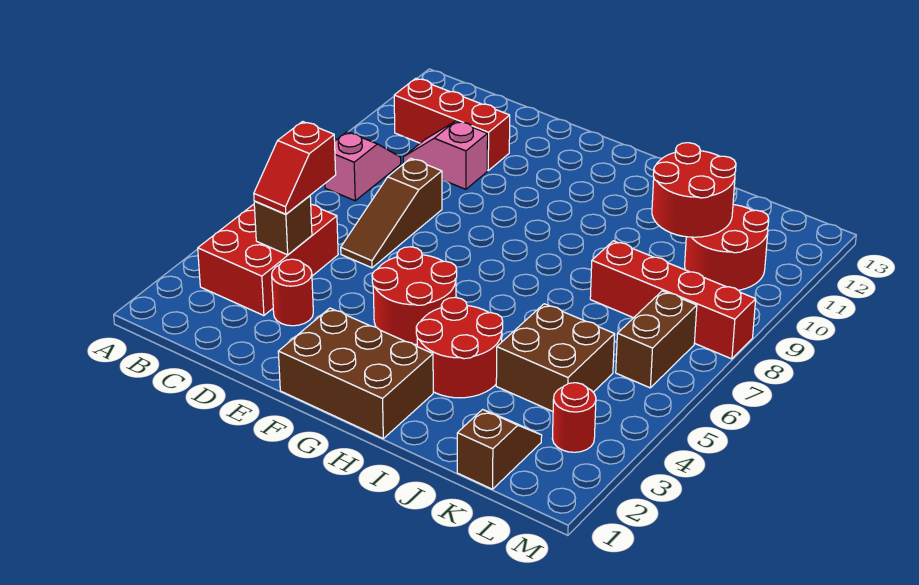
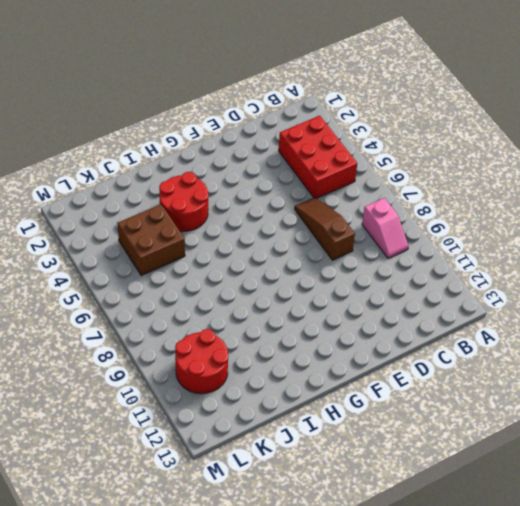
none -> red brick B11:D11 level 1
none -> pink slope C10:D10 level 1 top D
none -> red round brick D3 level 1

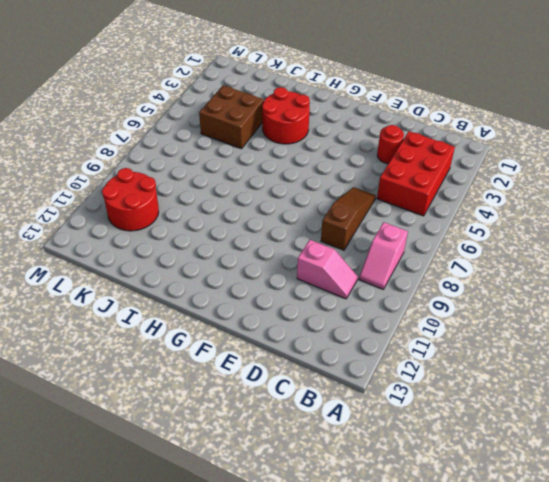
none -> red brick B11:D11 level 1
none -> brown brick F1:H2 level 1
none -> red round brick F4:G5 level 1

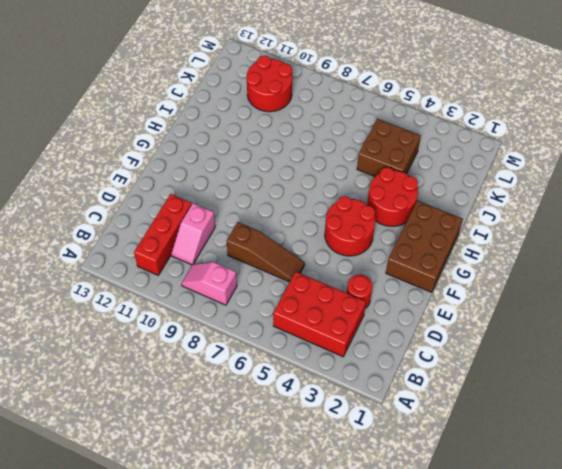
none -> red brick J8:M8 level 1
none -> brown slope K1:K2 level 1 top 1
none -> red round brick L3 level 1

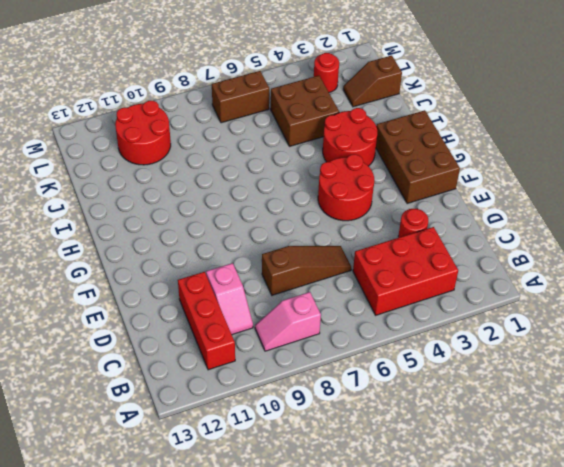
none -> red brick J8:M8 level 1
none -> brown brick C4 level 2
none -> red round brick J10:K11 level 2

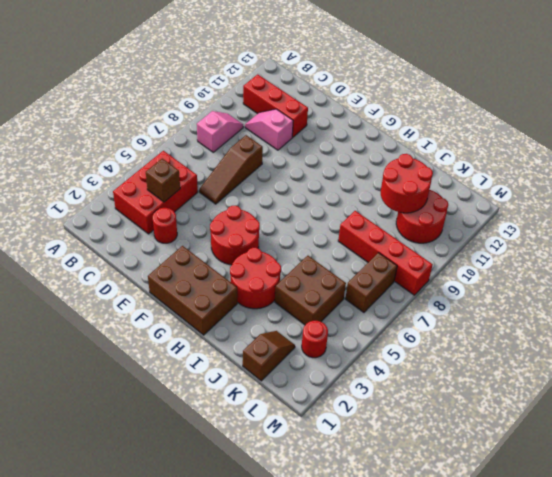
none -> red slope C4:C5 level 3 top 5

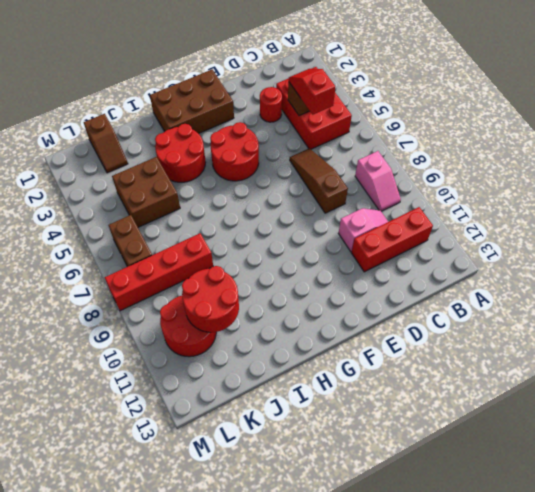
none -> red round brick L3 level 1

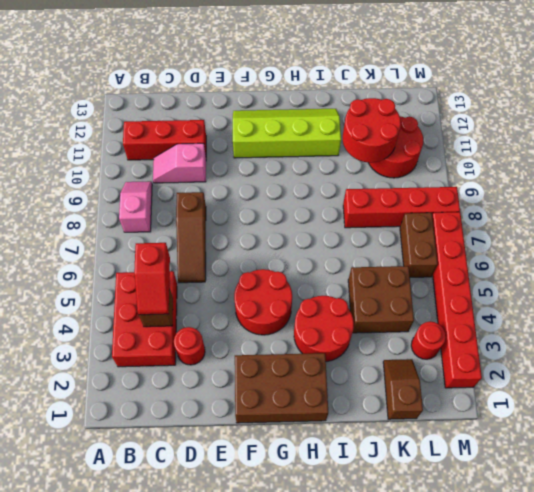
lime slope F11:I12 level 1 top 11 -> none
red brick M2:M7 level 1 -> none

